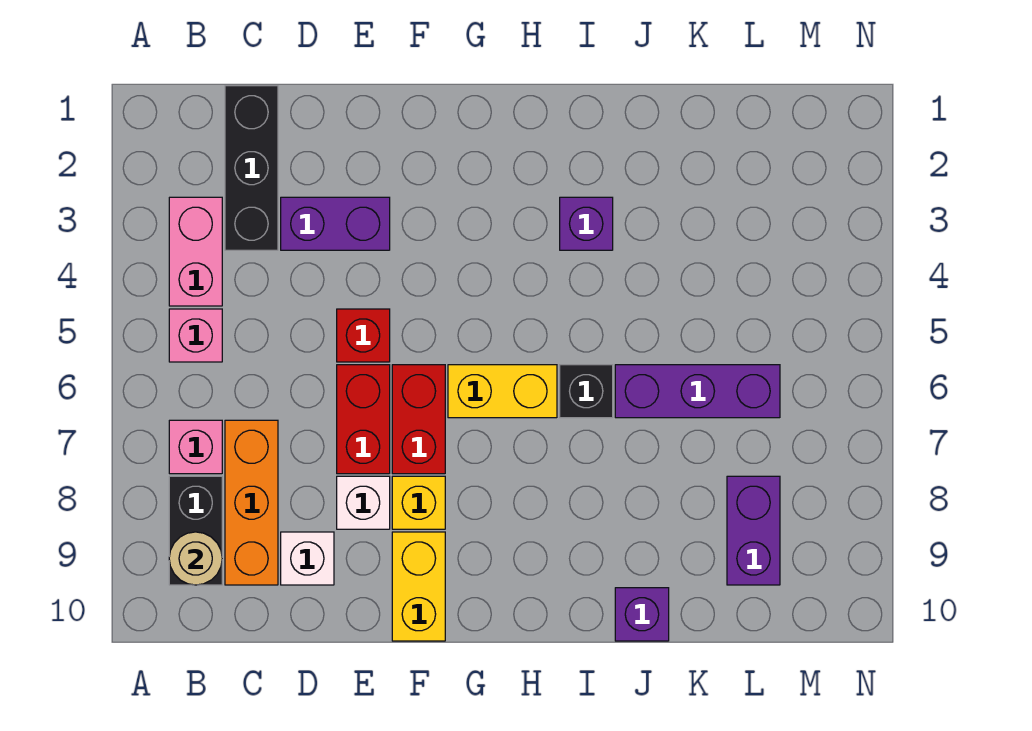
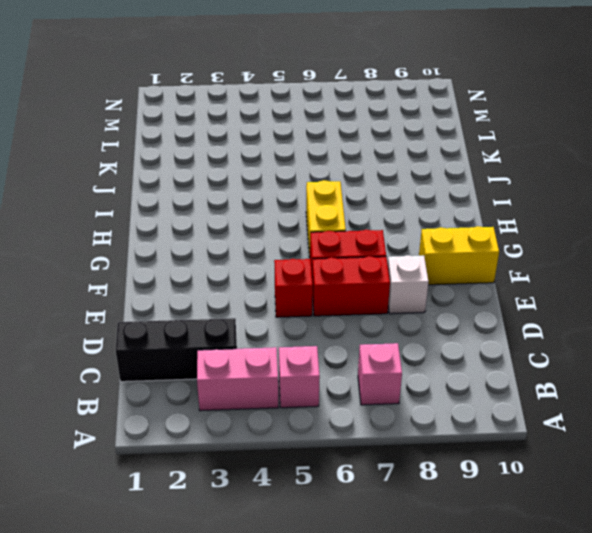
none -> black brick B8:B9 level 1
none -> orange brick C7:C9 level 1
none -> purple brick D3:E3 level 1

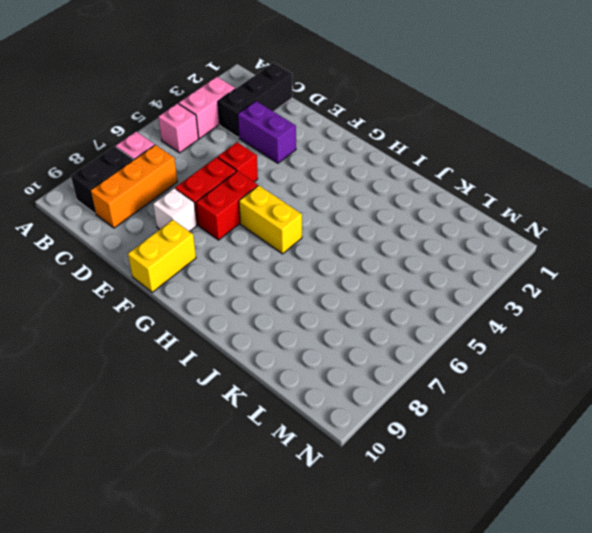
none -> white brick D9 level 1
none -> yellow brick F8 level 1
none -> purple brick I3 level 1

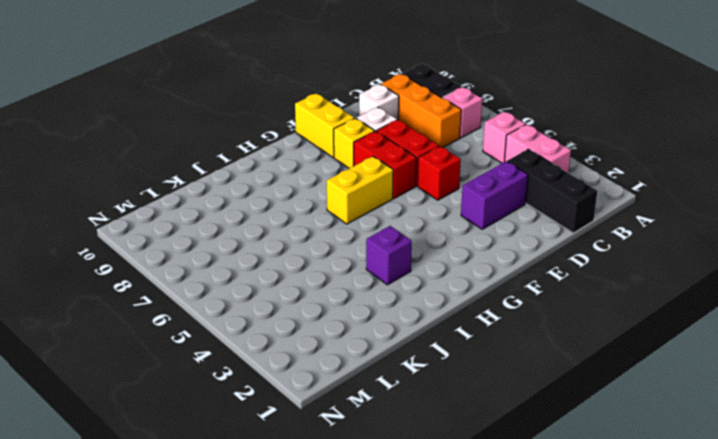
none -> black brick I6 level 1
none -> purple brick J6:L6 level 1
none -> purple brick J10 level 1

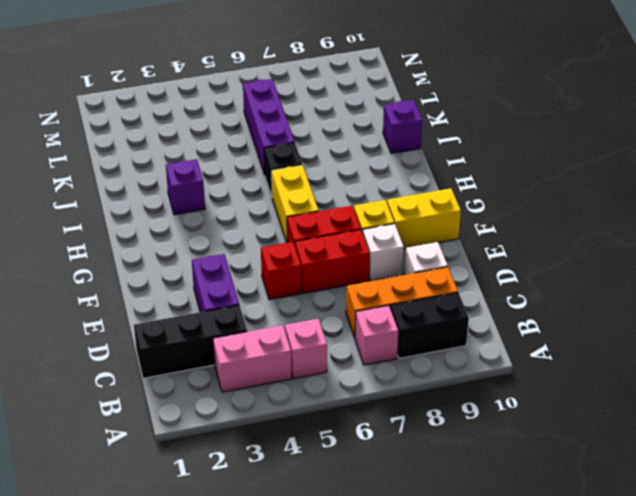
none -> purple brick L8:L9 level 1
none -> tan round brick B9 level 2

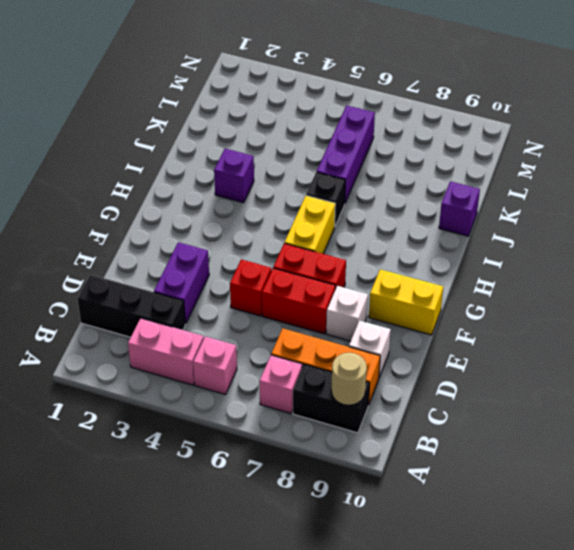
none -> yellow brick F8 level 1
none -> purple brick L8:L9 level 1

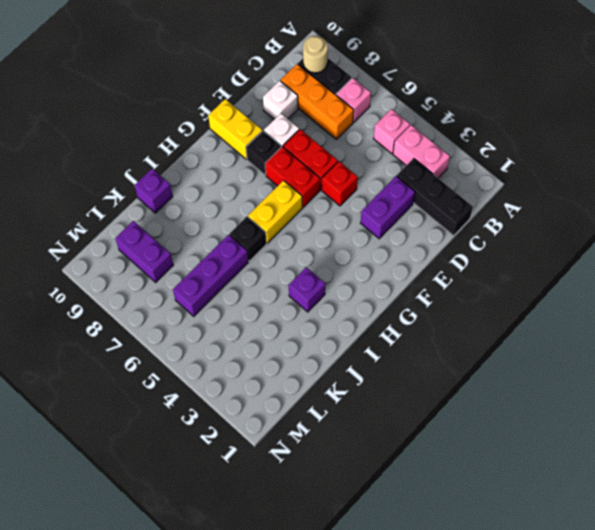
black brick F8 level 1 -> yellow brick F8 level 1

